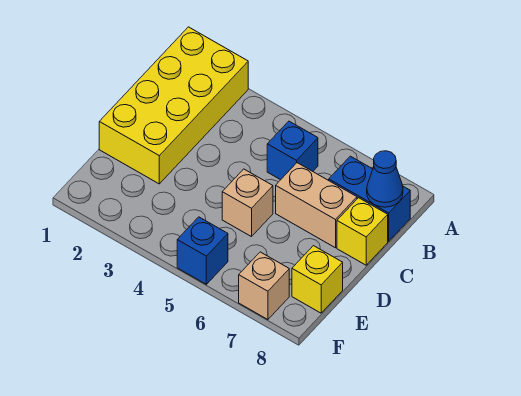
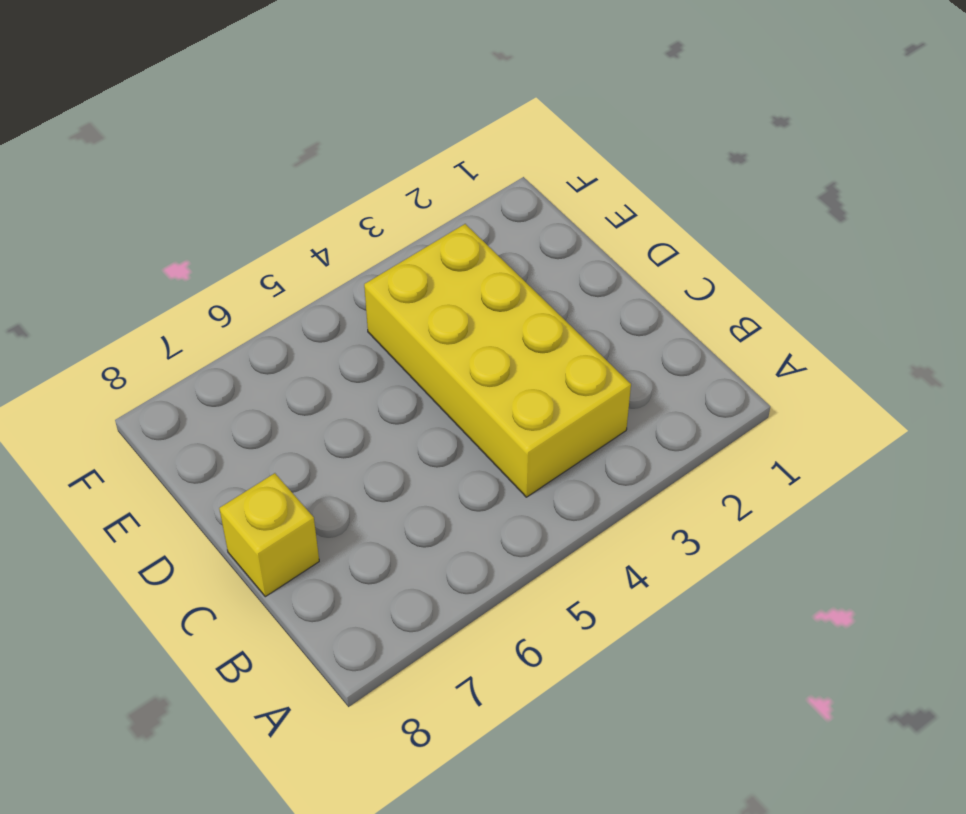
yellow brick B3:E4 level 1 -> yellow brick A1:D2 level 1
none -> blue brick B5 level 1
none -> blue brick B7:B8 level 1

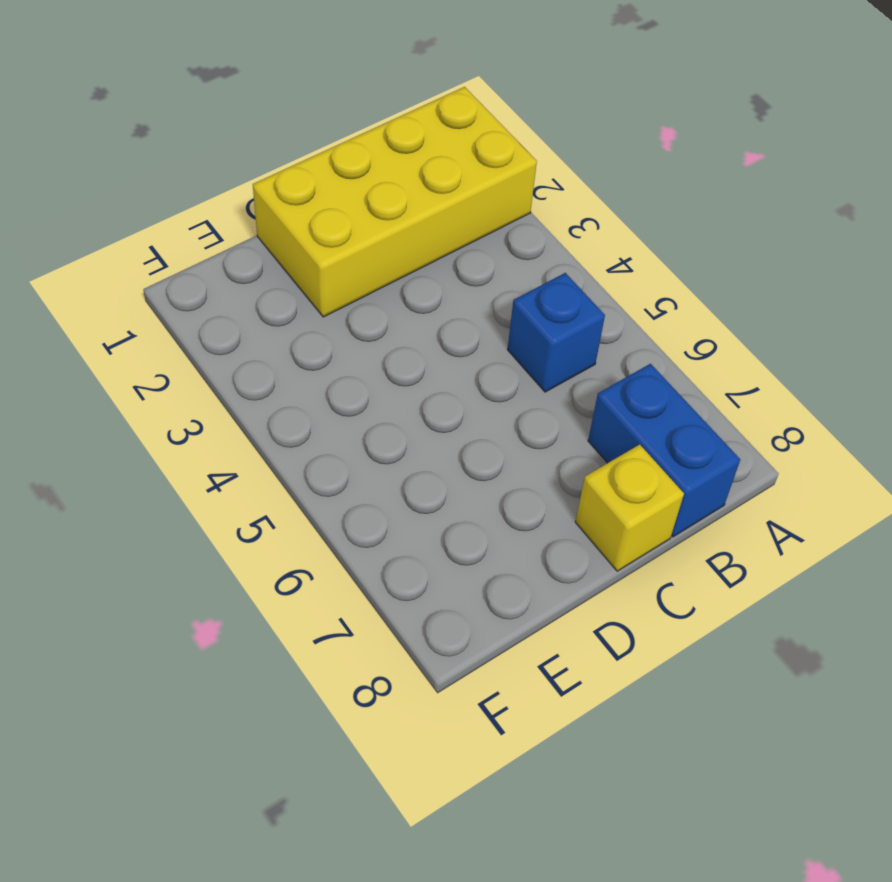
none -> tan brick C6:C7 level 1
none -> tan brick D5 level 1

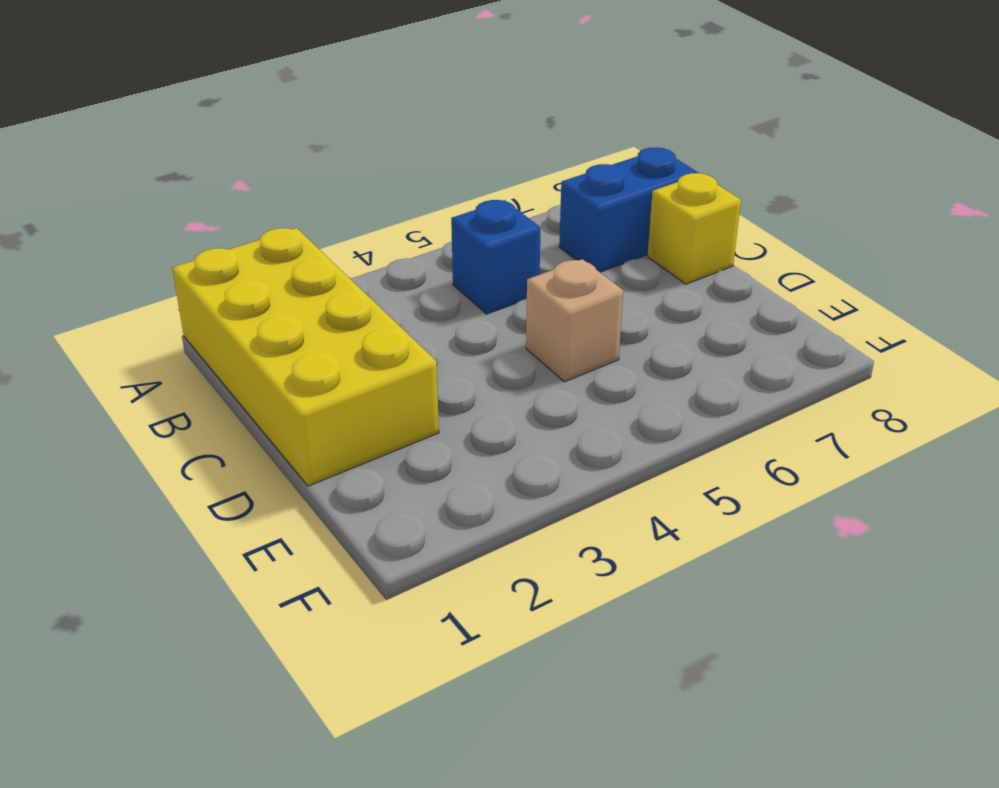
none -> tan brick C6:C7 level 1
none -> yellow brick E8 level 1

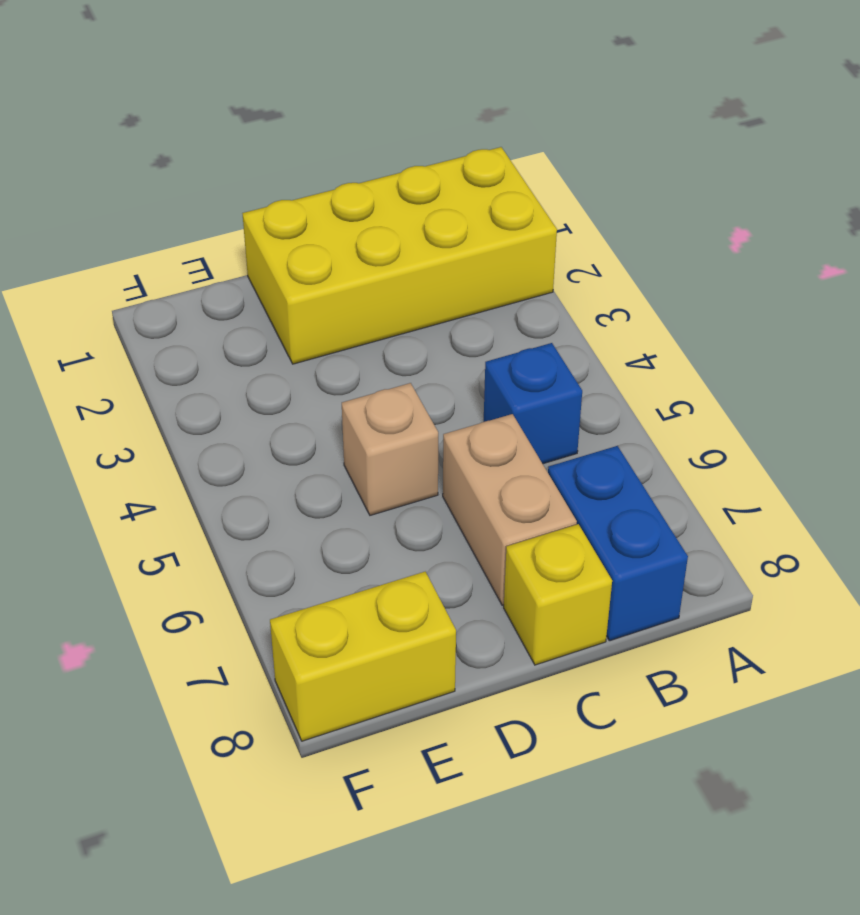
yellow brick E8:F8 level 1 -> yellow brick E8 level 1
none -> blue brick F5 level 1
none -> tan brick F7 level 1

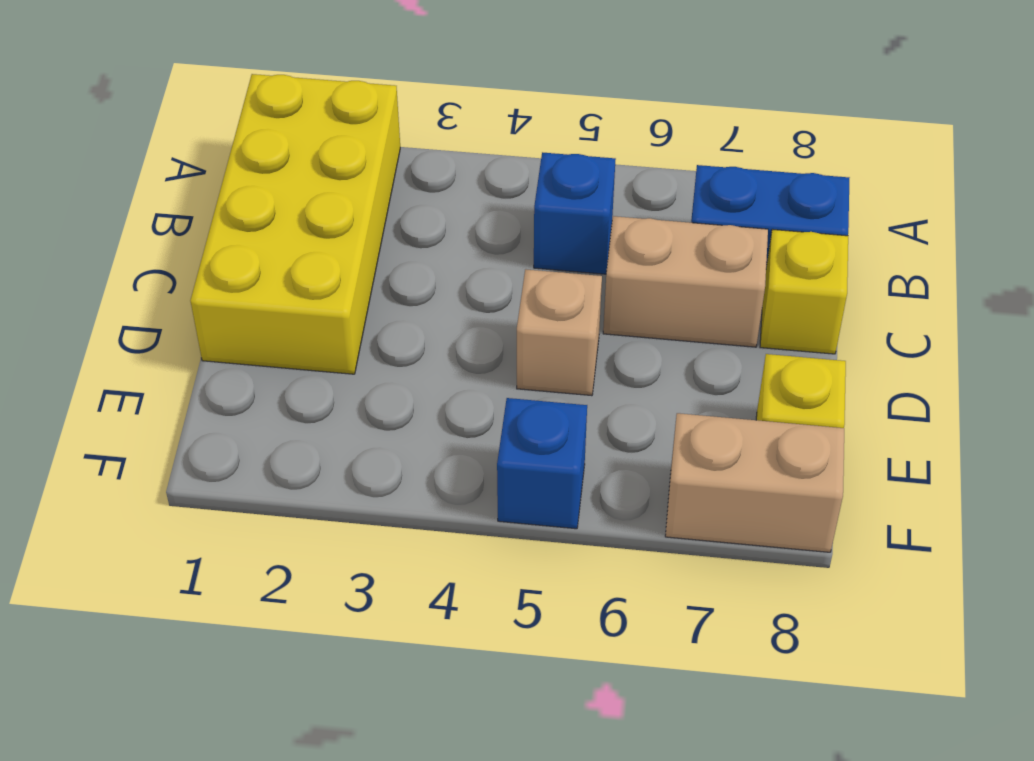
tan brick F7:F8 level 1 -> tan brick F7 level 1
none -> blue cone B8 level 2

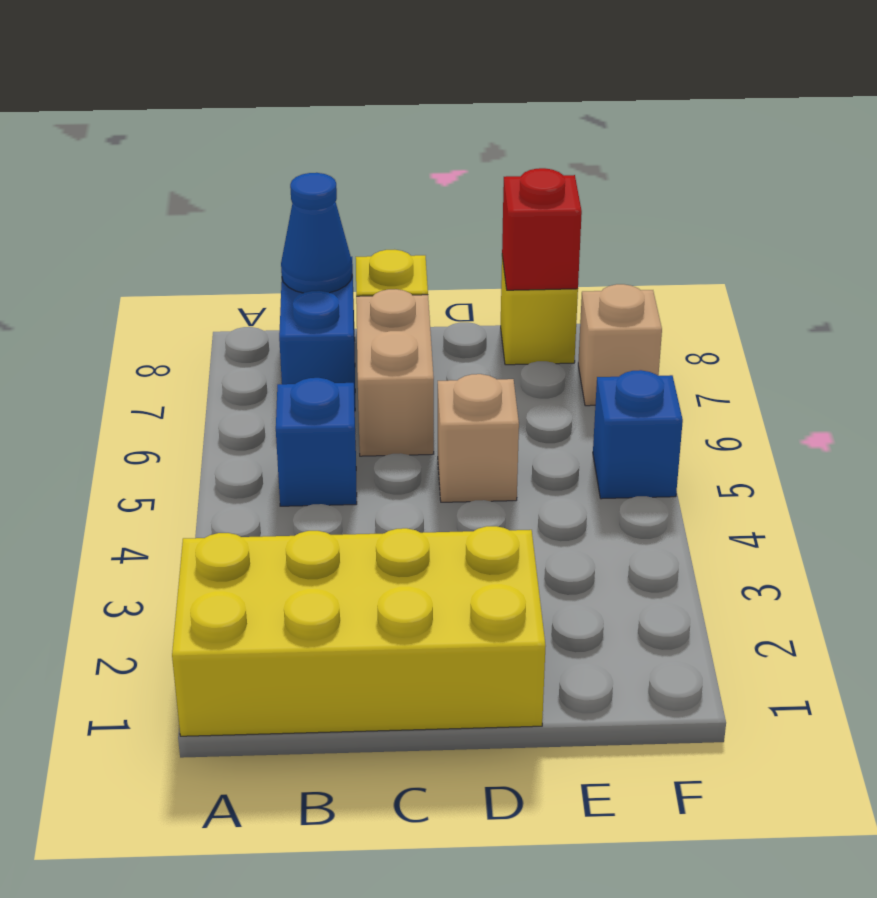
red brick E8 level 2 -> none

